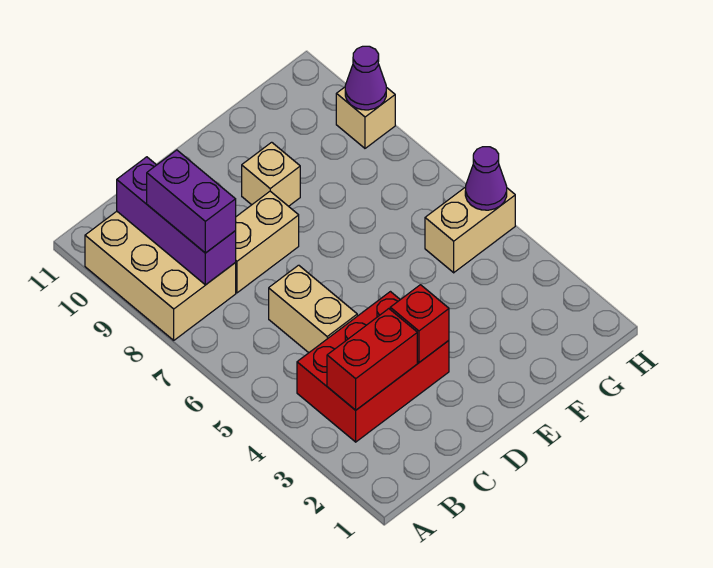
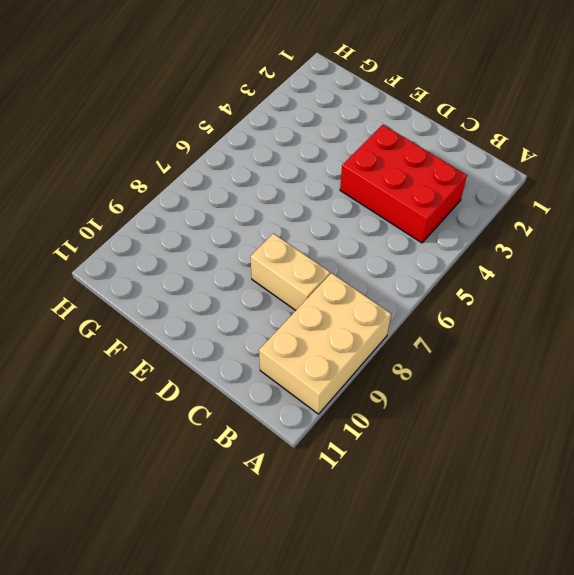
none -> tan brick C5:C6 level 1
none -> tan brick E9 level 1
none -> tan brick G5:H5 level 1

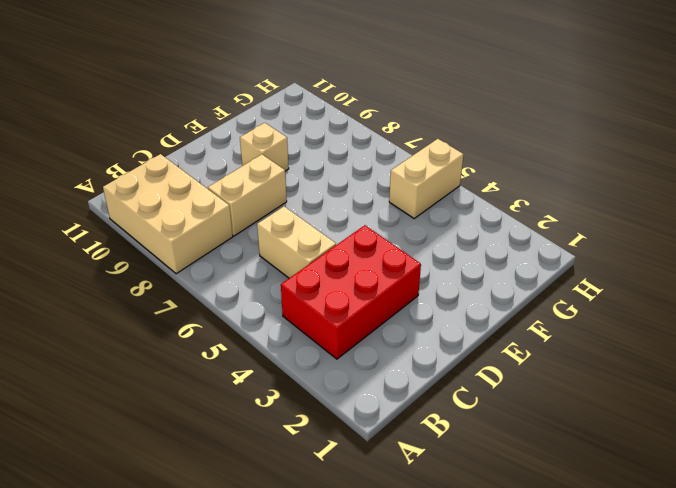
none -> tan brick H9 level 1
none -> red brick B3:C3 level 2
none -> purple brick B8:B10 level 2

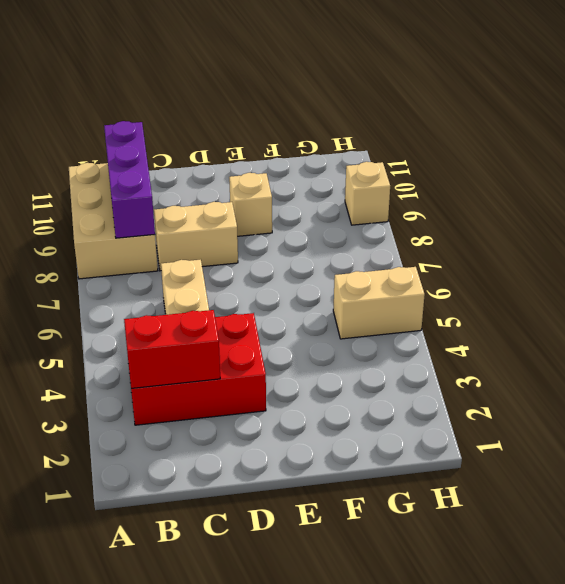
none -> red brick D3 level 2
none -> purple cone H5 level 2
none -> purple cone H9 level 2

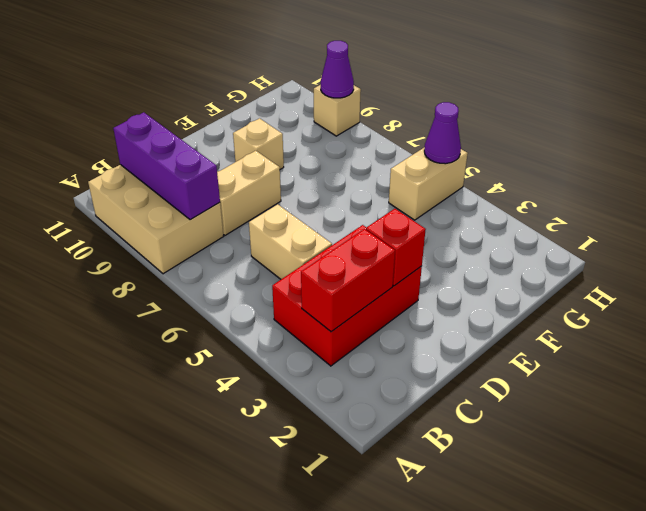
none -> purple brick B8:B9 level 3

